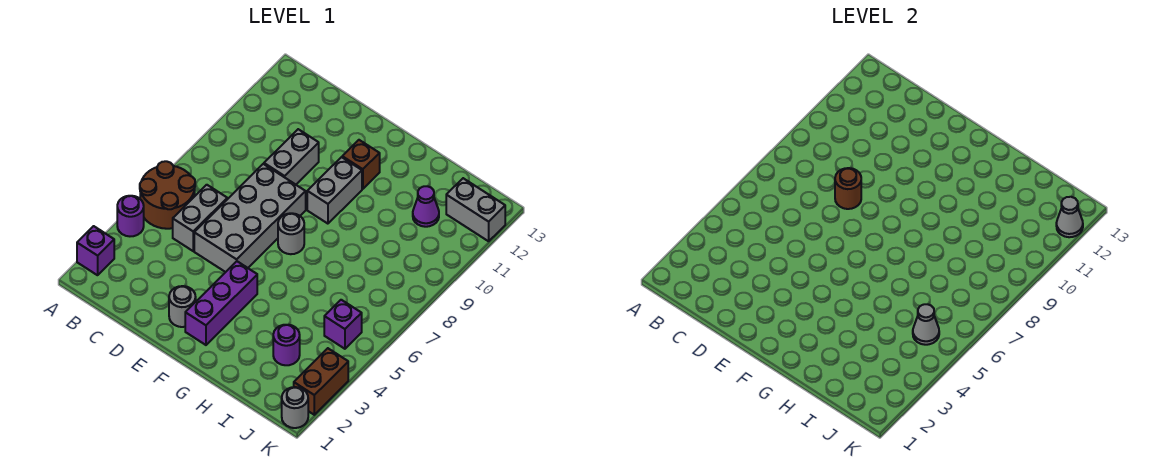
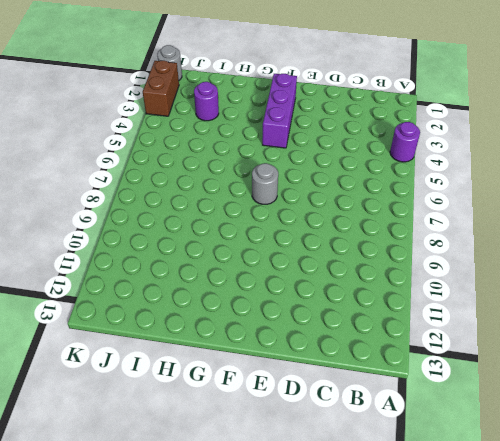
none -> purple brick A2 level 1
none -> brown round brick A5:B6 level 1
none -> grey brick C5:C6 level 1

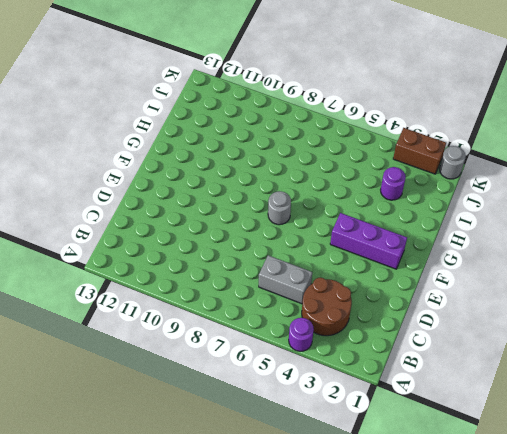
brown round brick B3:C4 level 1 -> brown round brick A5:B6 level 1
none -> purple brick A2 level 1
none -> grey brick D5:E8 level 1
none -> grey brick D9:D10 level 1

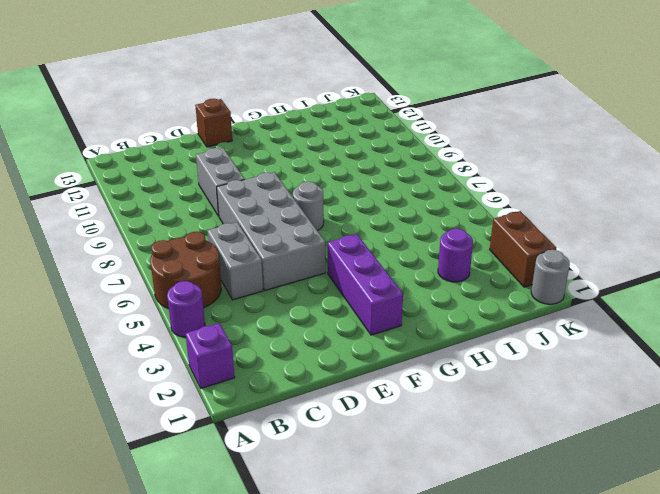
brown brick E13 level 1 -> brown brick F11 level 1
none -> grey round brick E2 level 1
none -> grey brick F9:F10 level 1
none -> purple cone I11 level 1

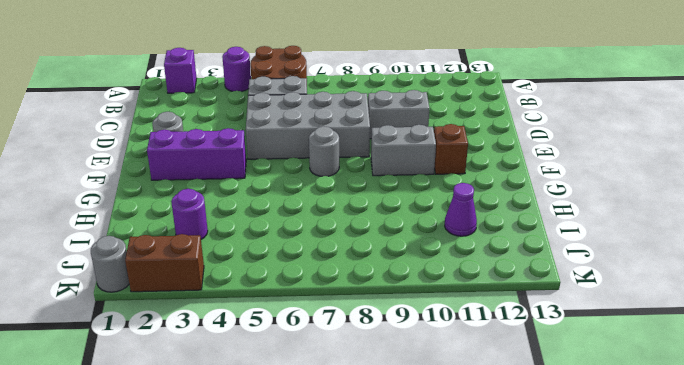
none -> purple brick J5 level 1
none -> grey brick J12:K12 level 1
none -> brown round brick D8 level 2

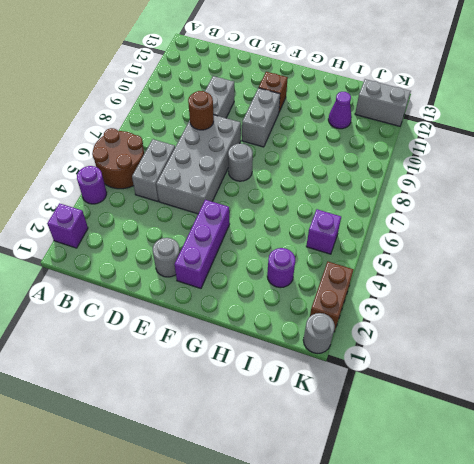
none -> grey cone J5 level 2
none -> grey cone K12 level 2

